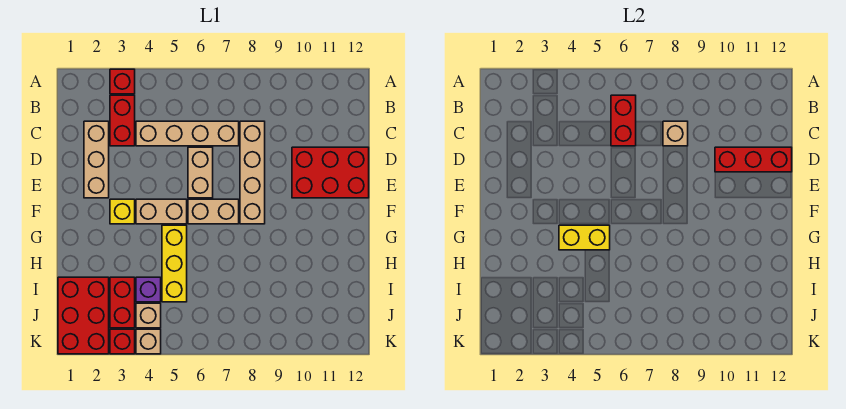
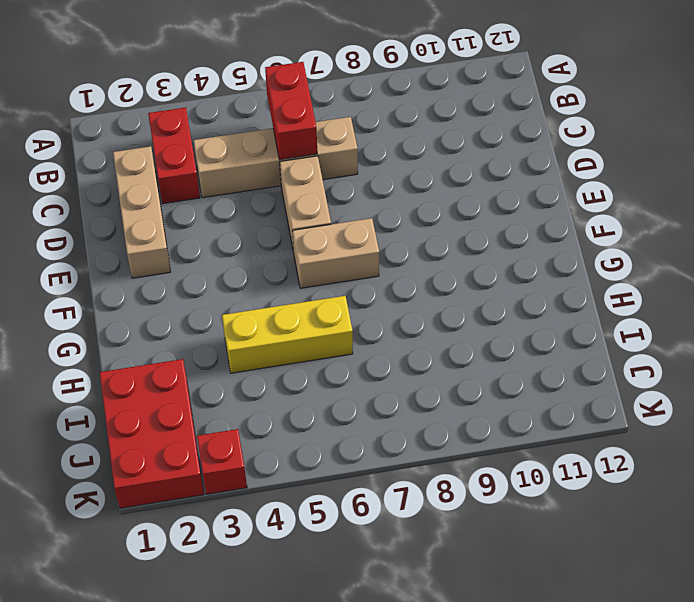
yellow brick H4:H6 level 1 -> yellow brick G5:I5 level 1
none -> red brick A3 level 1
none -> tan brick C8:F8 level 1
none -> red brick D10:E12 level 1

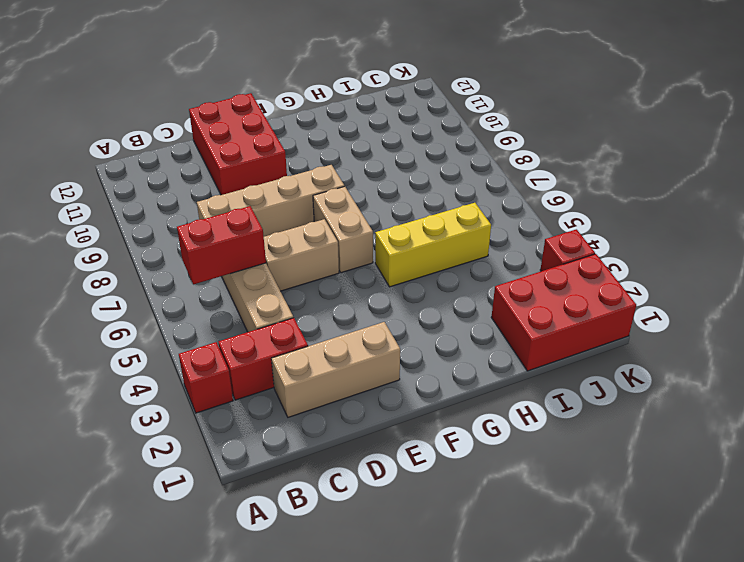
none -> yellow brick F3 level 1
none -> tan brick F4:F5 level 1
none -> red brick I3:J3 level 1

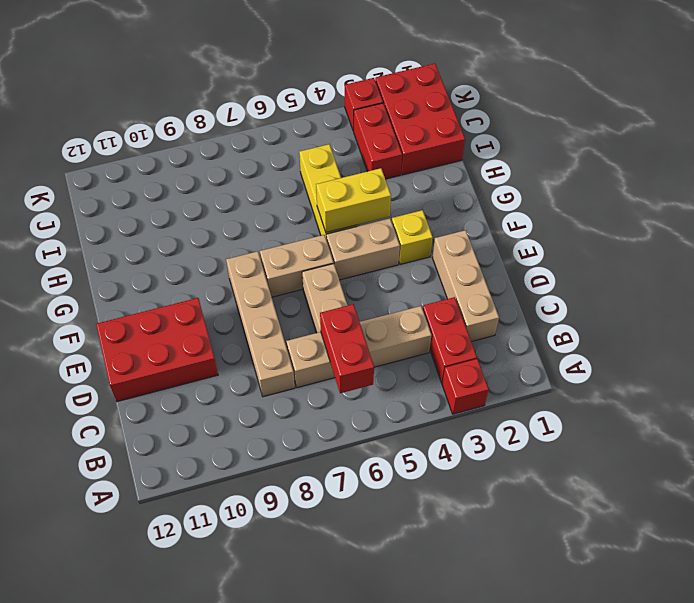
none -> purple brick I4 level 1
none -> tan brick J4 level 1
none -> tan brick K4 level 1

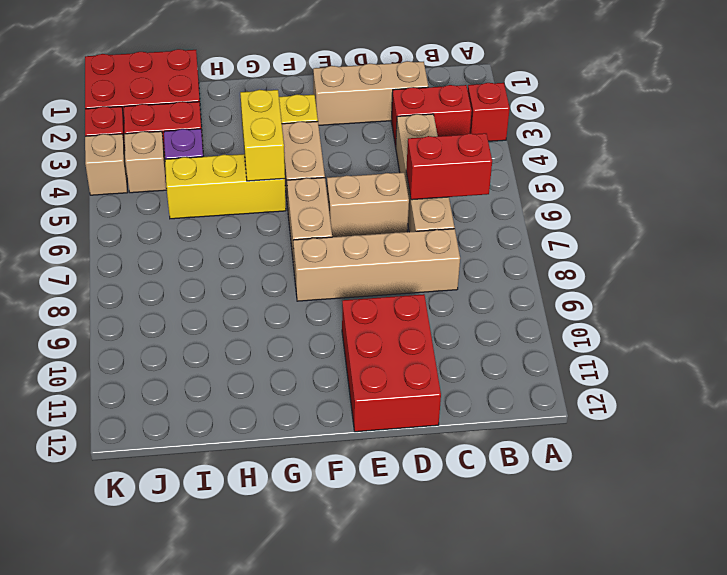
none -> tan brick C8 level 2
none -> red brick D10:D12 level 2

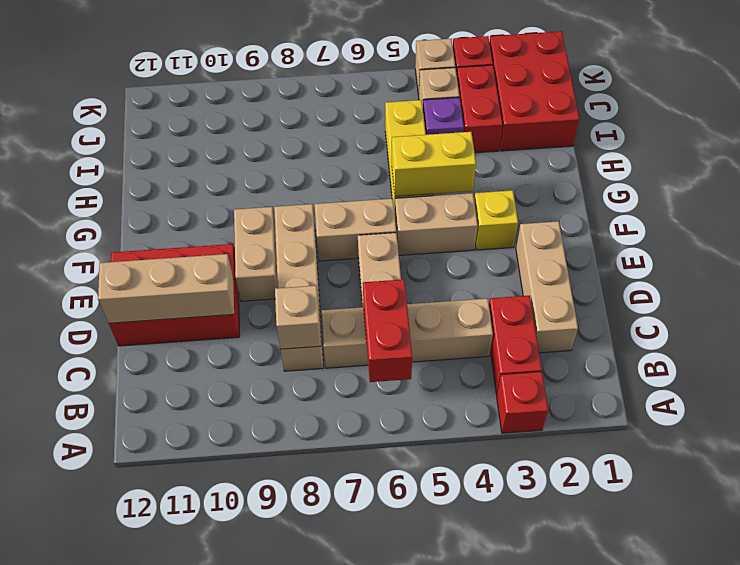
tan brick D10:D12 level 2 -> red brick D10:D12 level 2
tan brick E9:F9 level 1 -> none

